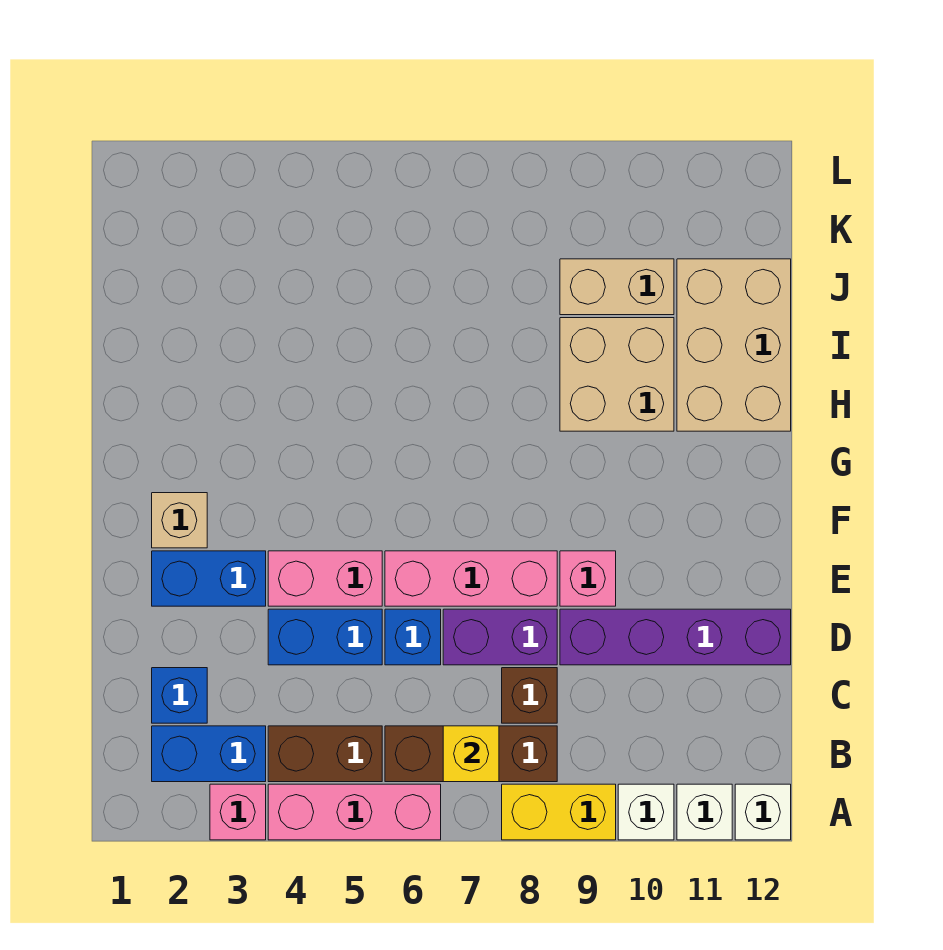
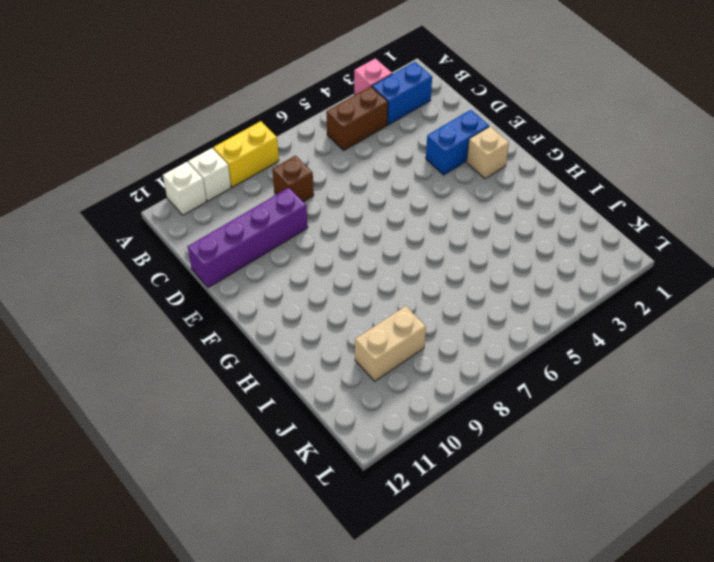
none -> pink brick A4:A6 level 1
none -> white brick A12 level 1
none -> brown brick B6:B8 level 1

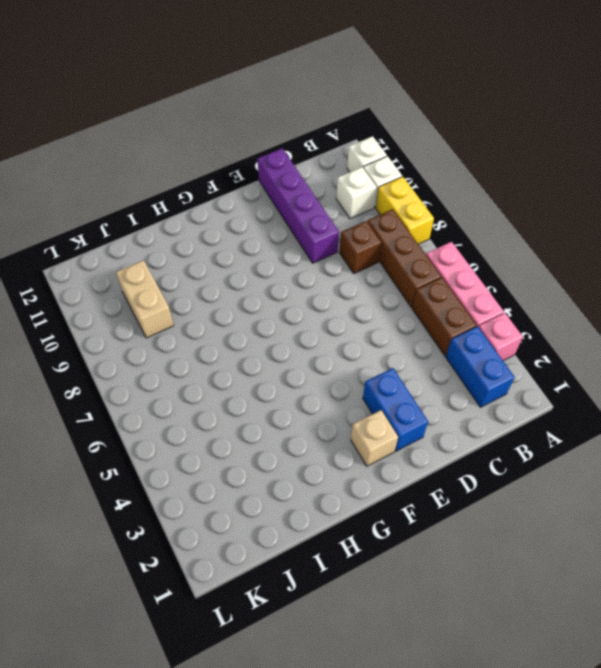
white brick B10 level 1 -> white brick A12 level 1
none -> blue brick C2 level 1
none -> blue brick D4:D5 level 1
none -> blue brick D6 level 1

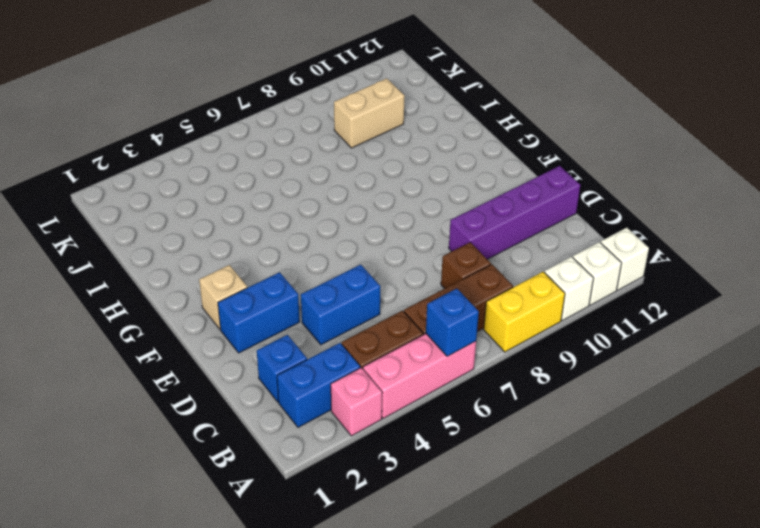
blue brick A6 level 2 -> blue brick D6 level 1
none -> purple brick D7:D8 level 1
none -> pink brick E4:E5 level 1
none -> pink brick E6:E8 level 1

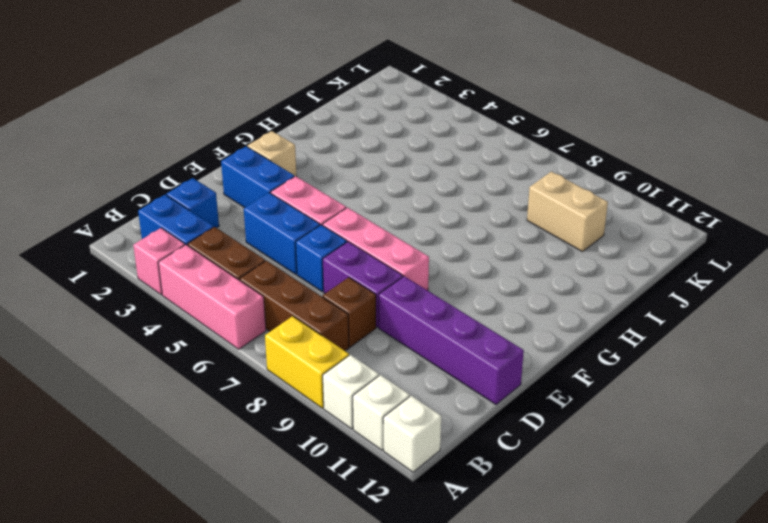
none -> pink brick E9 level 1
none -> tan brick H9:I10 level 1
none -> tan brick H11:J12 level 1

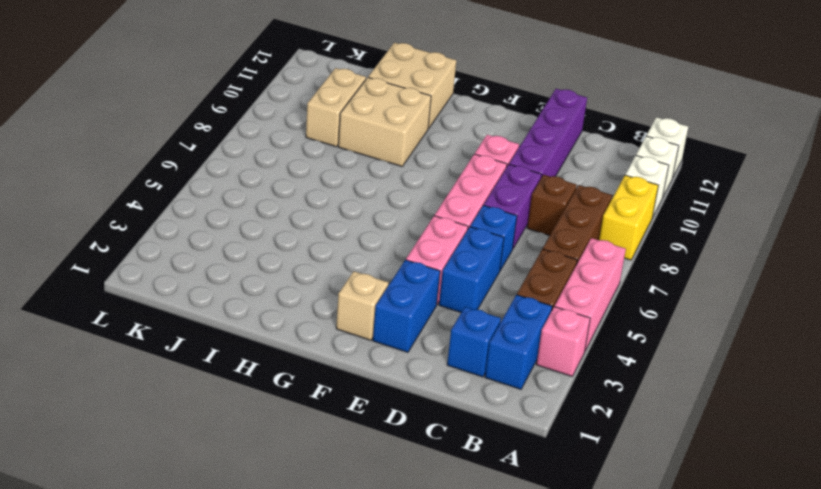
tan brick H11:I12 level 1 -> tan brick H11:J12 level 1
none -> yellow brick B7 level 2

